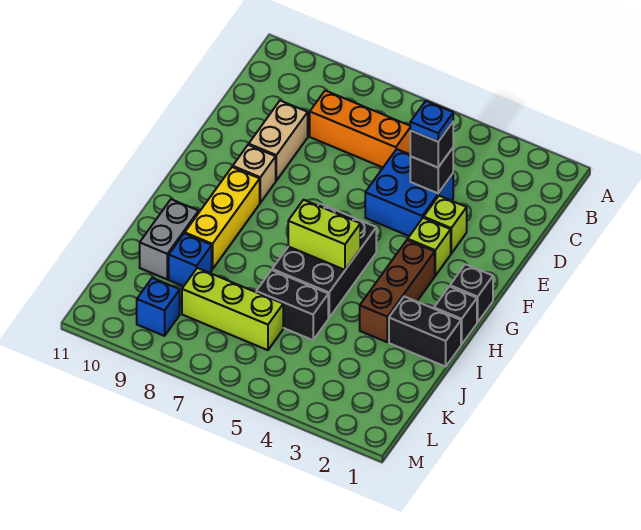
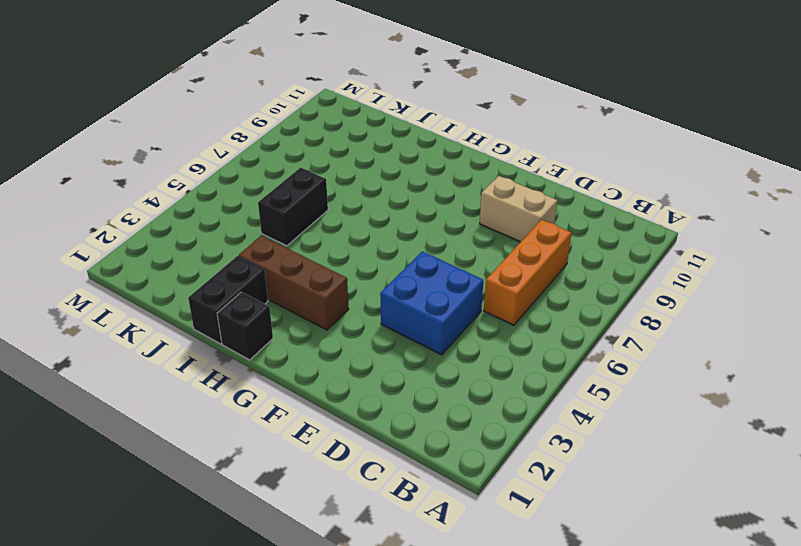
none -> lime brick E3 level 1
none -> lime brick F3 level 1
none -> tan brick F9 level 1

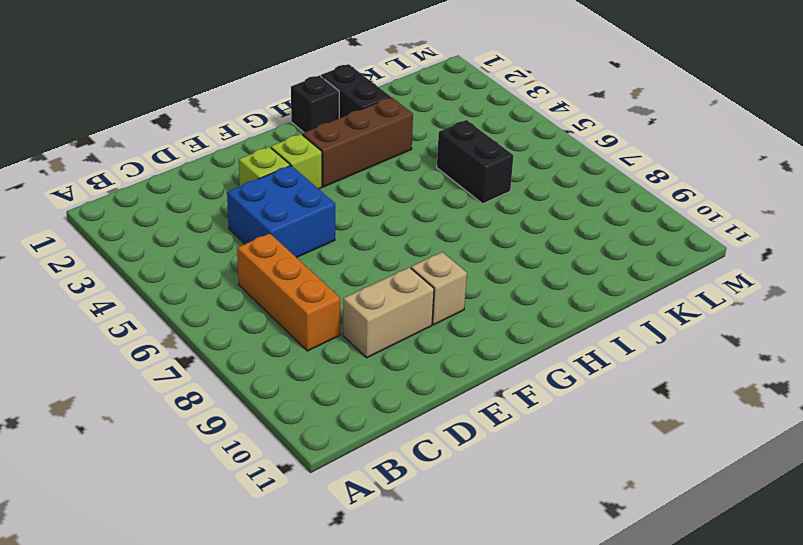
none -> black brick G1 level 1
none -> black brick G5:I6 level 1
none -> yellow brick G9:I9 level 1

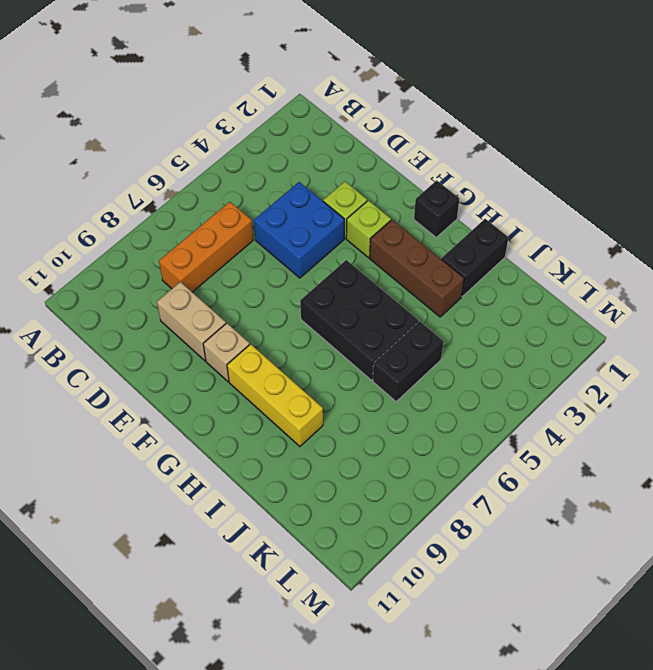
none -> black brick H1 level 1
none -> grey brick I10:J10 level 1
none -> blue brick J9 level 1

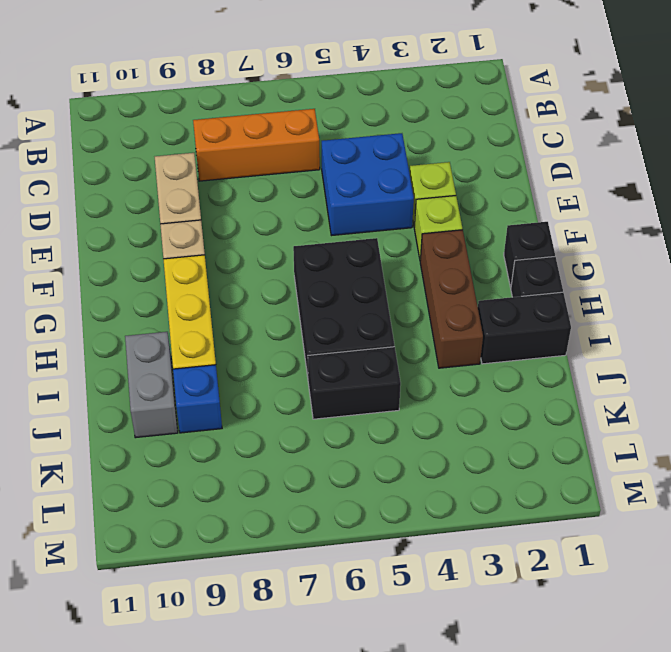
none -> lime brick K6:K8 level 1
none -> blue brick L9 level 1
none -> black brick D4 level 2

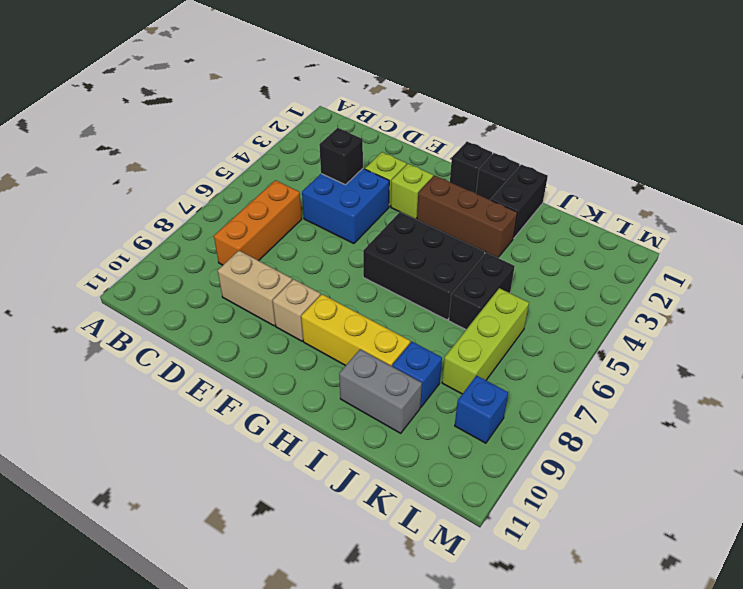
none -> lime brick H5:H6 level 2
none -> black brick D4 level 3
none -> blue plate D4 level 4

